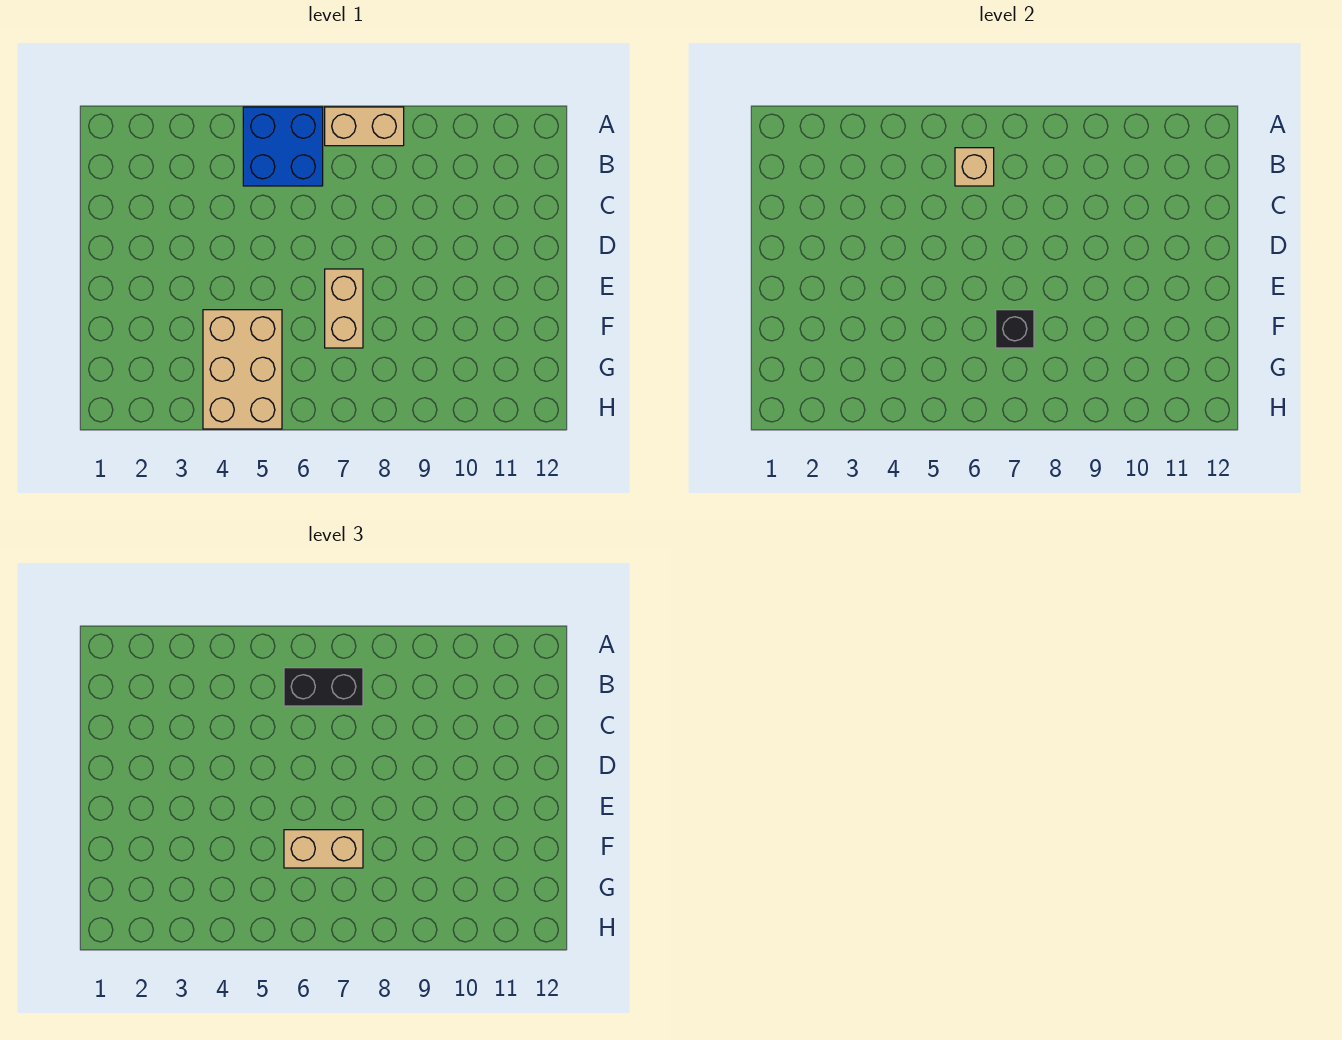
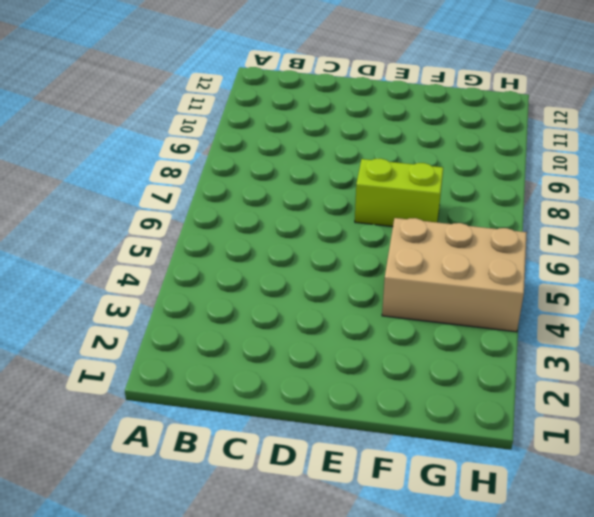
lime brick E7:F7 level 1 -> tan brick E7:F7 level 1
none -> blue brick A5:B6 level 1
none -> tan brick A7:A8 level 1

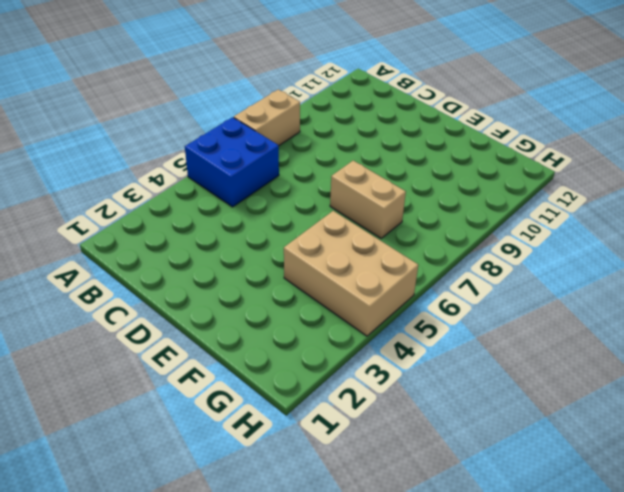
none -> tan brick B6 level 2
none -> black brick F7 level 2

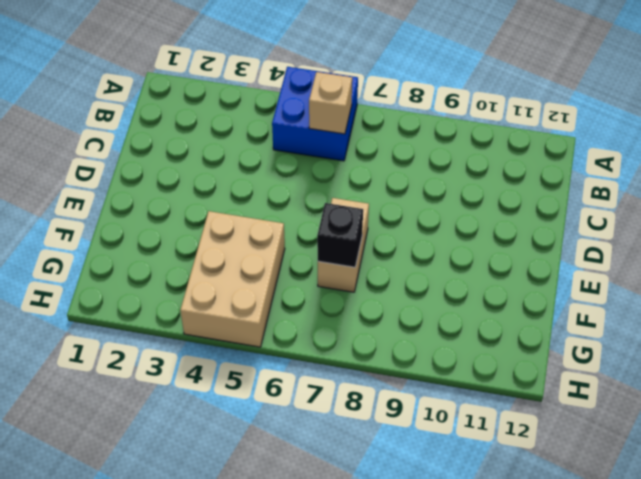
none -> tan brick A7:A8 level 1
none -> black brick B6:B7 level 3

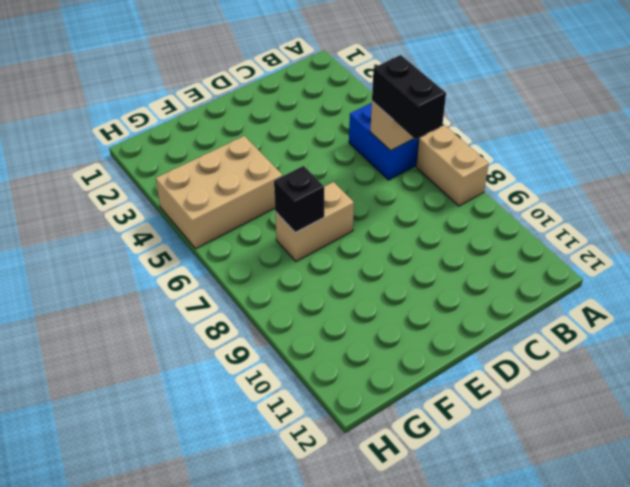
none -> tan brick F6:F7 level 3

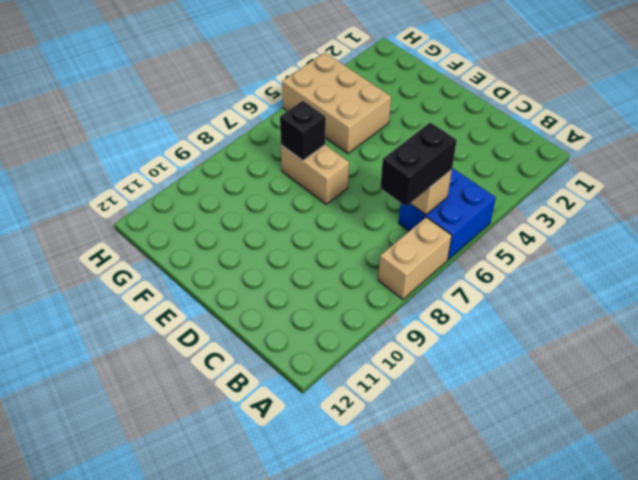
none -> tan brick F6:F7 level 3

